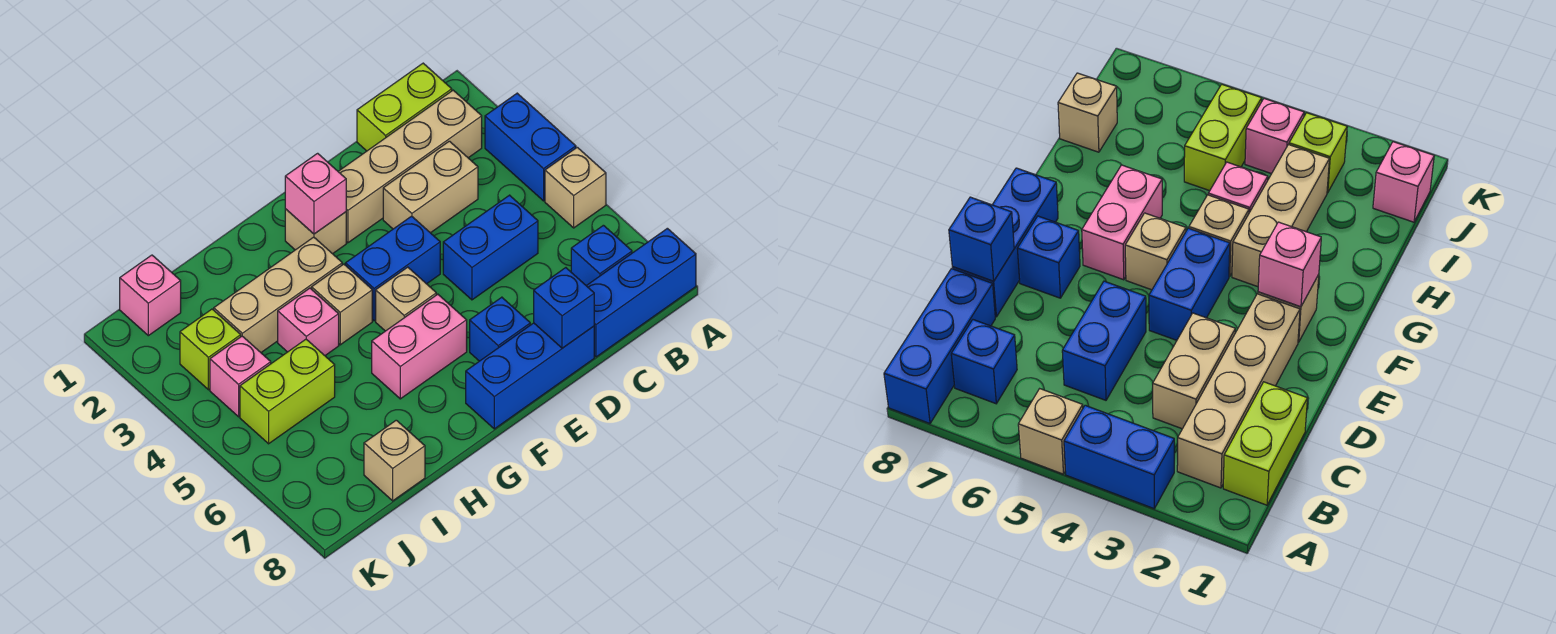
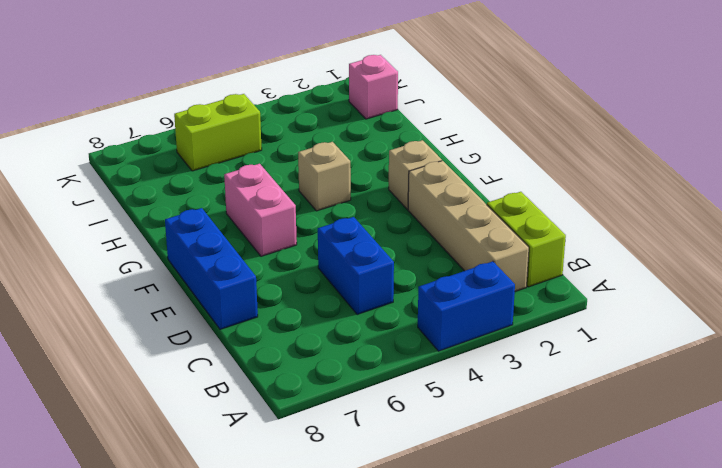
lime brick J5:J6 level 1 -> lime brick I5:J5 level 1
none -> tan brick A5 level 1
none -> blue brick A8:C8 level 1
none -> blue brick B7 level 1

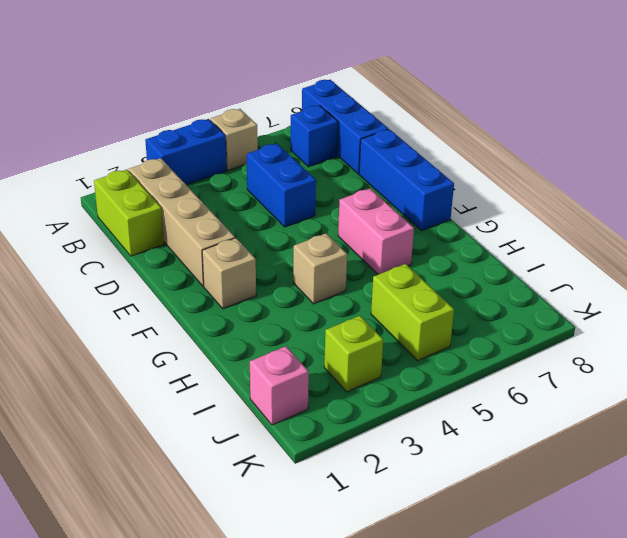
none -> tan brick C3:D3 level 1
none -> blue brick E4:F4 level 1
none -> blue brick E7 level 1

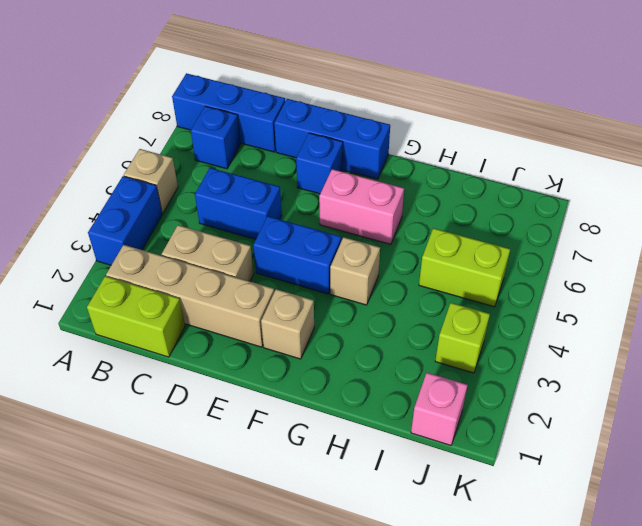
none -> tan brick F5 level 1
none -> tan brick G3:I3 level 1
none -> pink brick H4 level 1

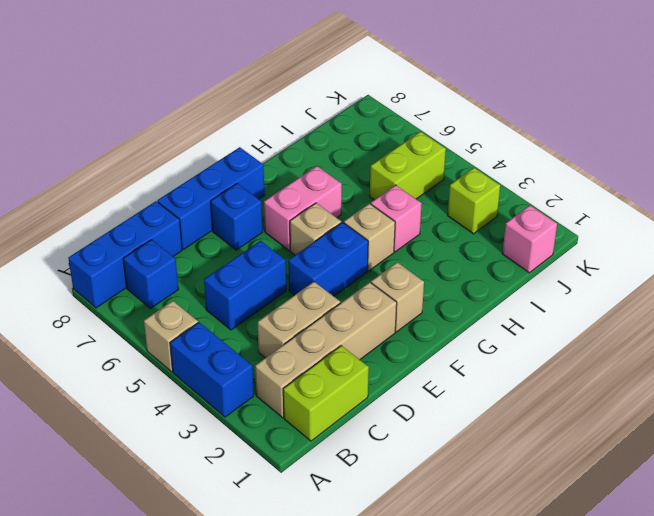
none -> tan brick G3:I3 level 1
none -> tan brick I8 level 1
none -> pink brick J4 level 1

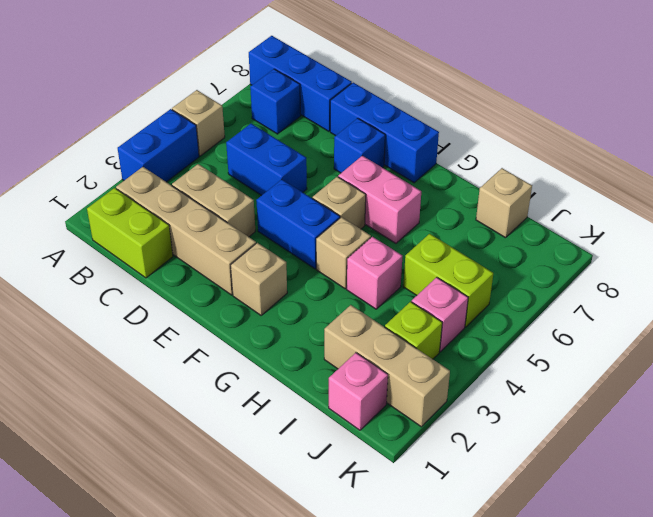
tan brick I2:K2 level 1 -> tan brick G3:I3 level 1
none -> blue brick D8 level 2
none -> pink brick F2 level 2

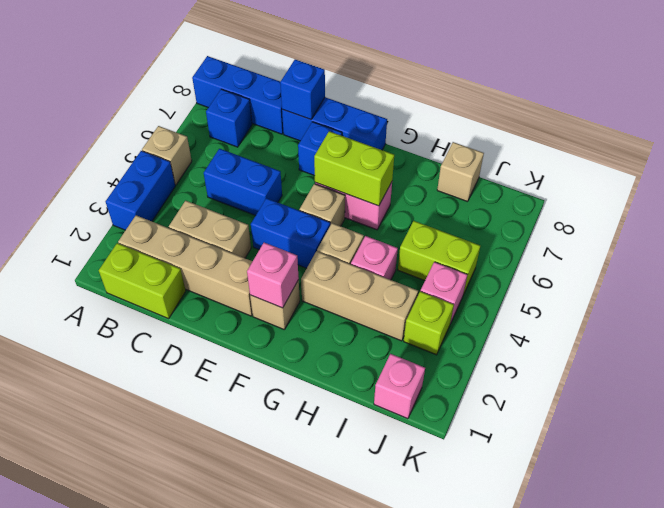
lime brick F6:G6 level 2 -> none

